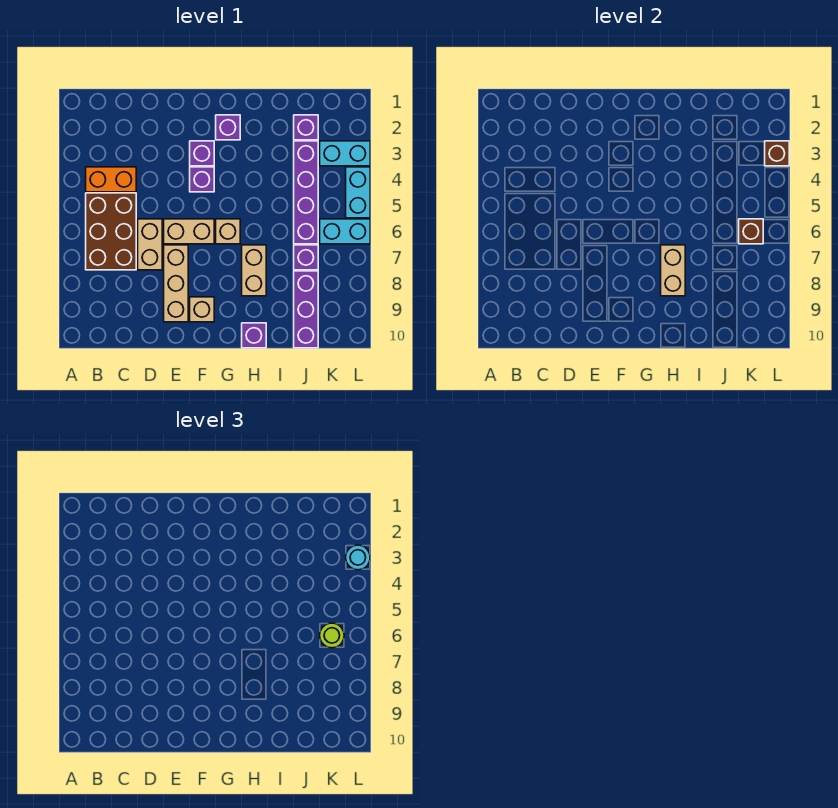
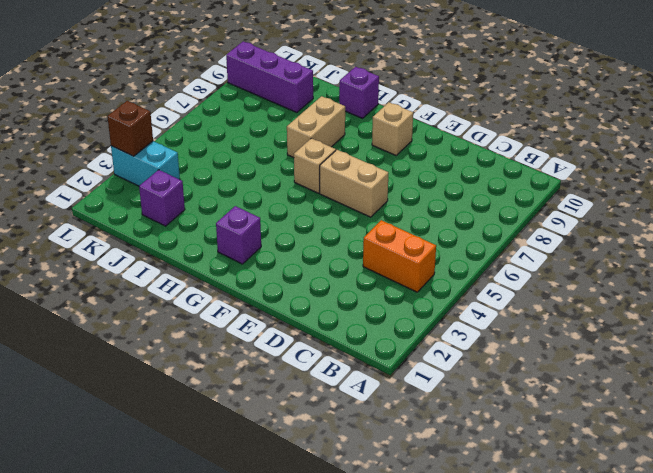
purple brick J9:L9 level 1 -> purple brick J8:J10 level 1
none -> brown brick B5:C7 level 1
none -> tan brick D6:D7 level 1
none -> tan brick E7:E9 level 1

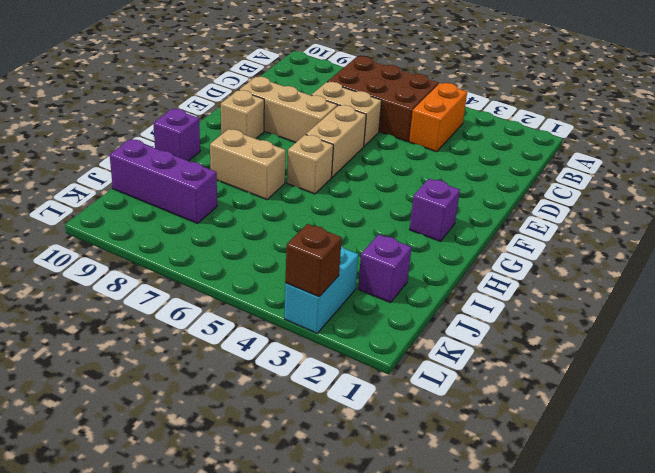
none -> purple brick F3 level 1
none -> purple brick F4 level 1
none -> purple brick J3:J6 level 1

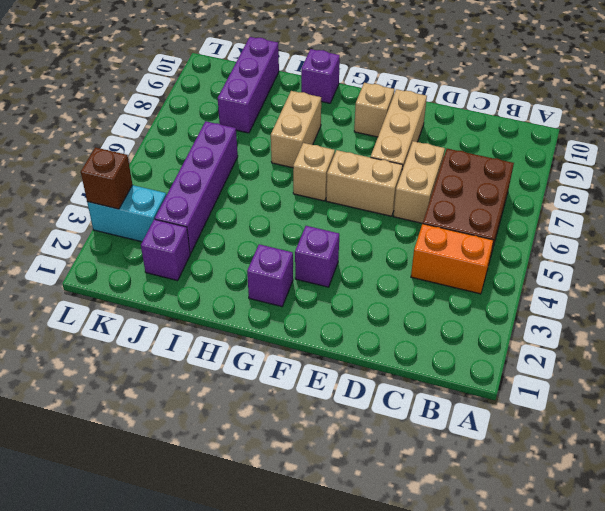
none -> purple brick F4 level 1
none -> purple brick J7 level 1
none -> cyan brick K6:L6 level 1

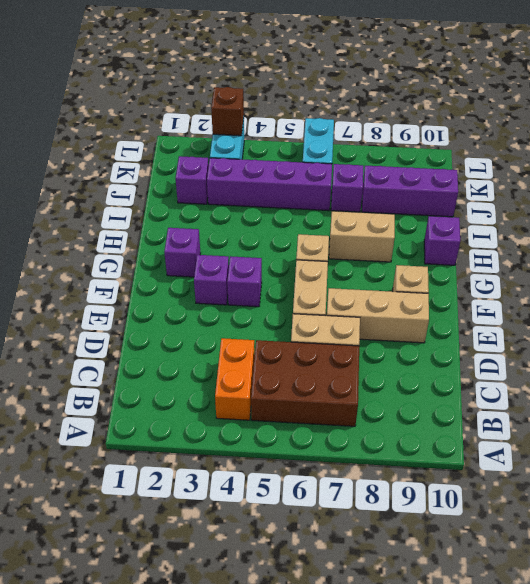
none -> cyan brick L4:L5 level 1
none -> tan brick H7:H8 level 2
none -> brown brick K6 level 2

